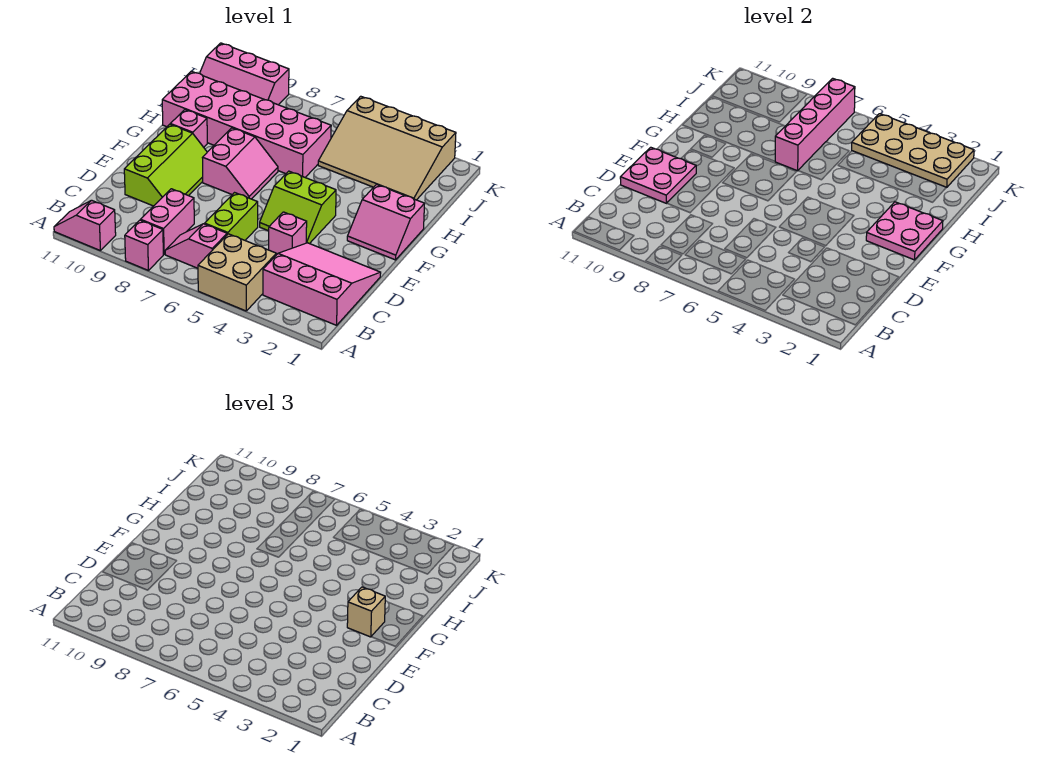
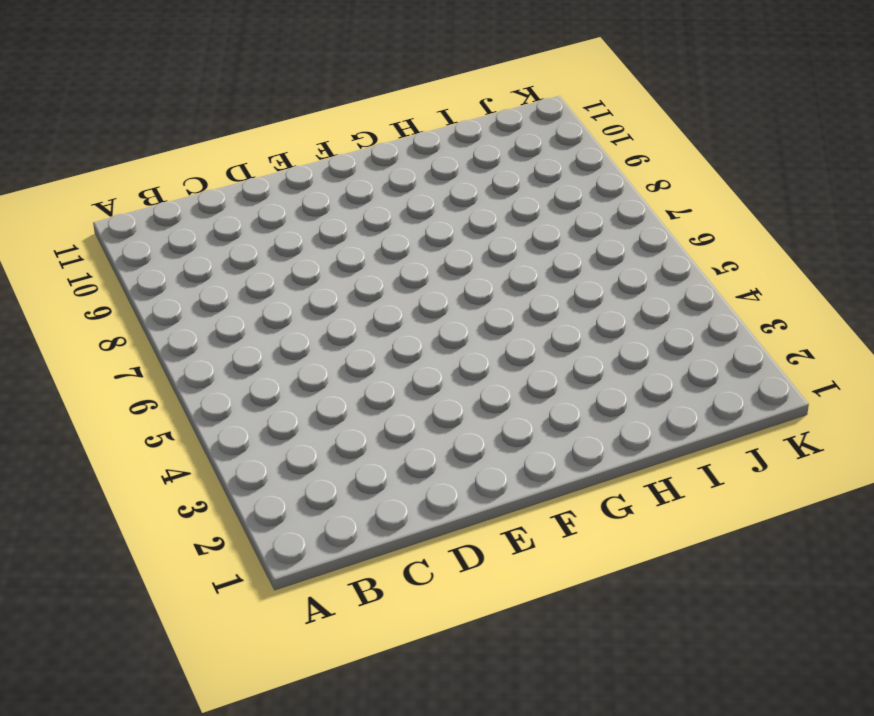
none -> tan brick A4:B5 level 1
none -> pink brick A8 level 1
none -> pink slope A10:A11 level 1 top 10

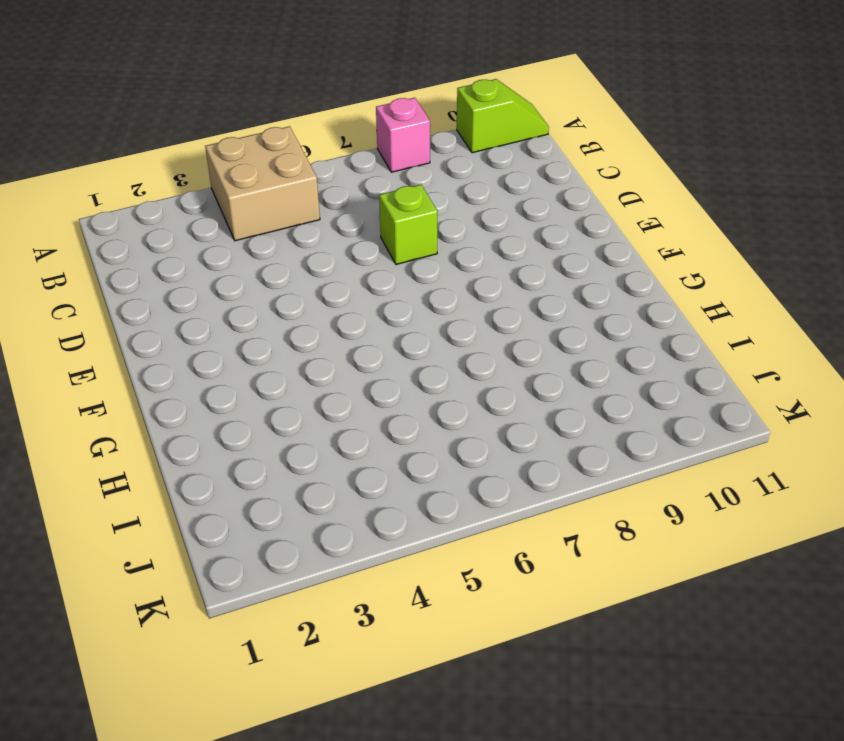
lime slope A10:A11 level 1 top 10 -> pink slope A10:A11 level 1 top 10
lime brick D7 level 1 -> none
none -> pink slope B1:D3 level 1 top B
none -> pink slope B6:B7 level 1 top 6
none -> pink brick B8:C8 level 1

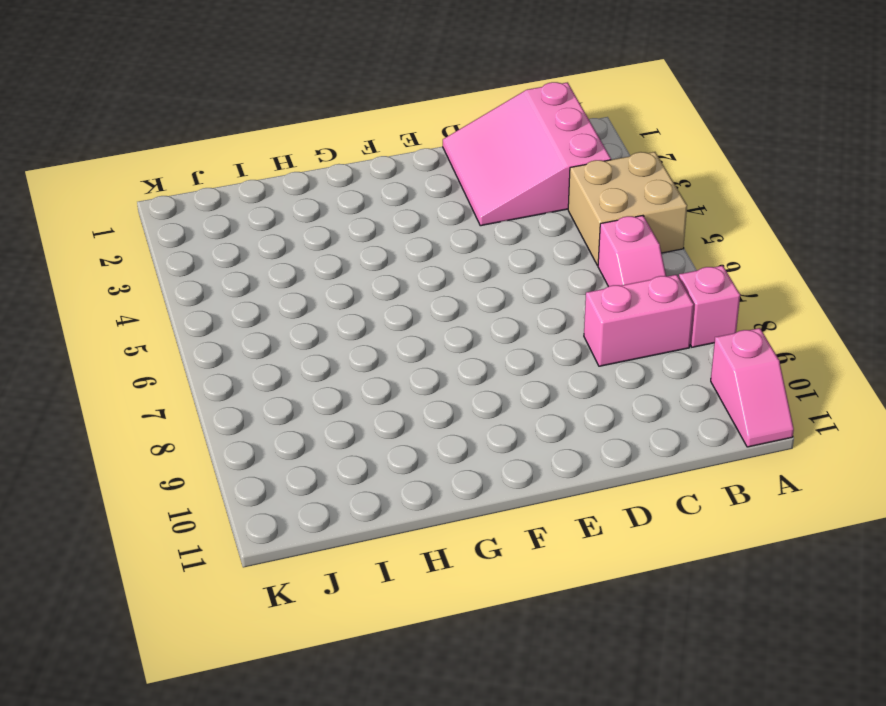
none -> lime brick C6:D6 level 1
none -> pink brick D4 level 1
none -> lime slope D9:F10 level 1 top 10

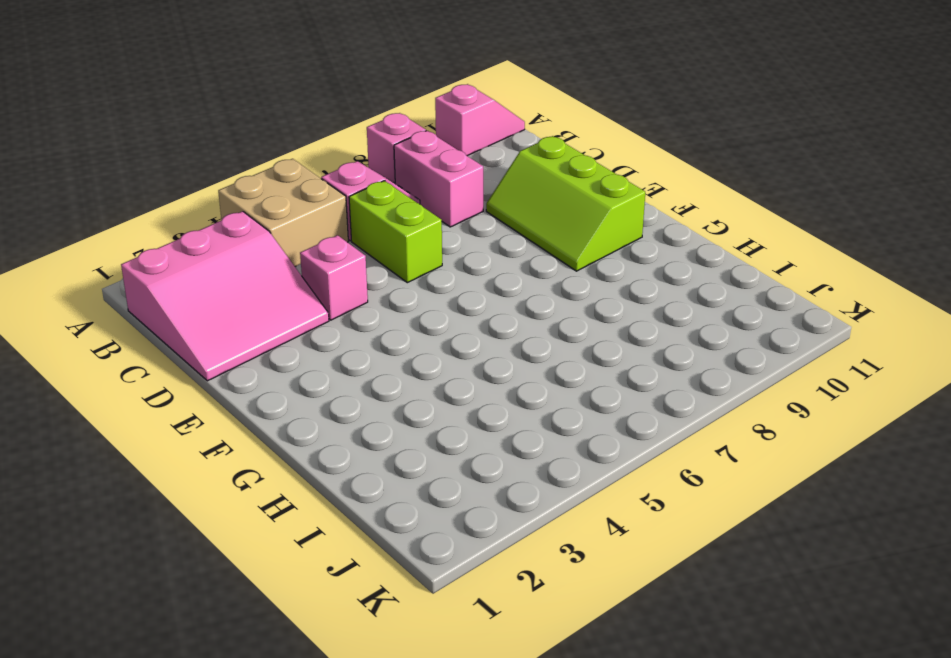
none -> lime slope E4:F5 level 1 top F
none -> pink slope F1:G2 level 1 top G
none -> pink slope F7:G8 level 1 top 8

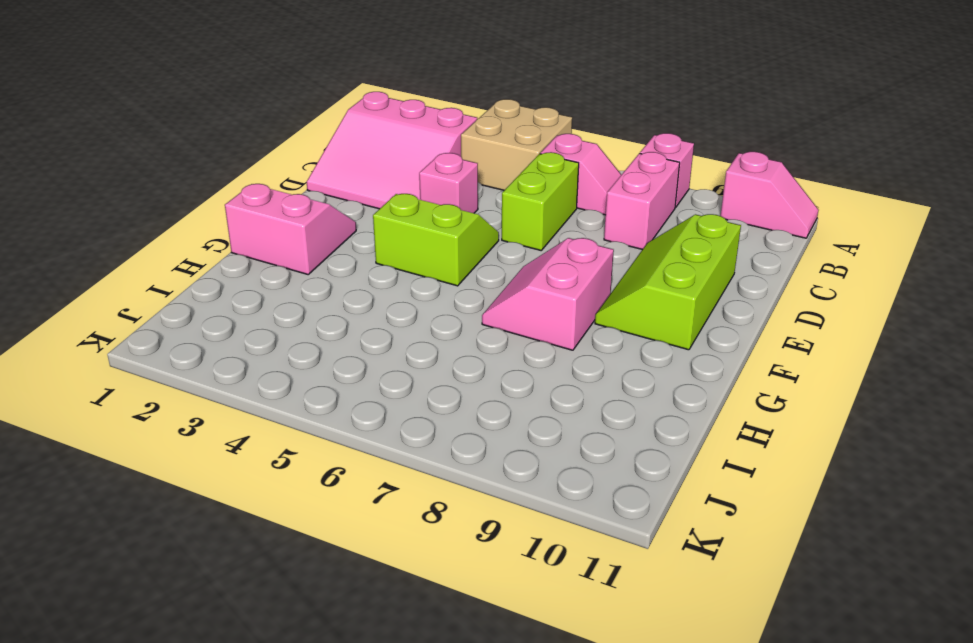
none -> pink brick G10 level 1
none -> pink brick H6:I11 level 1
none -> tan slope I2:K5 level 1 top K

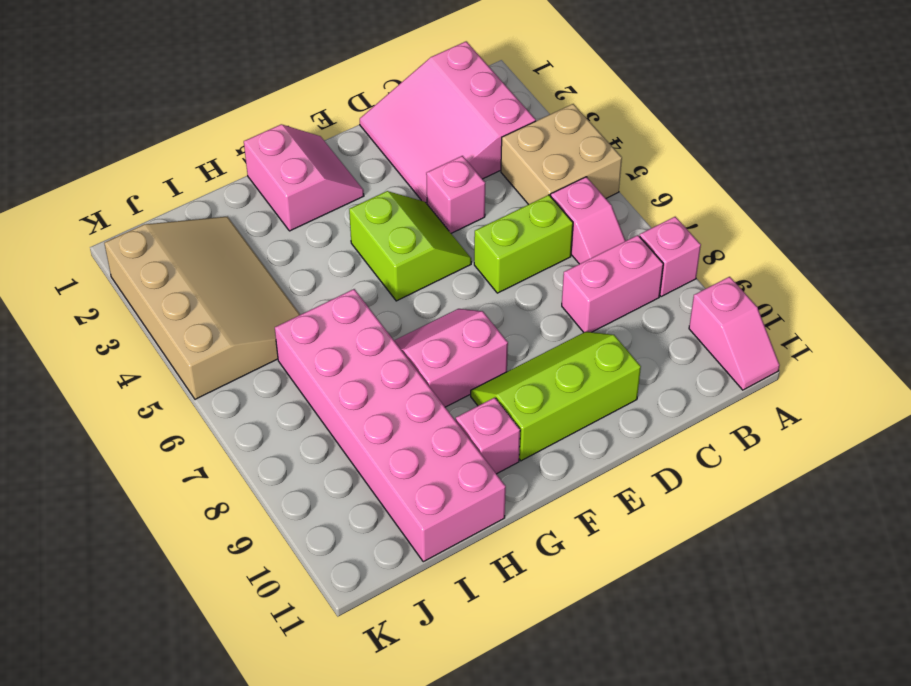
none -> pink slope J9:K11 level 1 top K
none -> pink plate D10:E11 level 2
none -> pink plate F1:G2 level 2

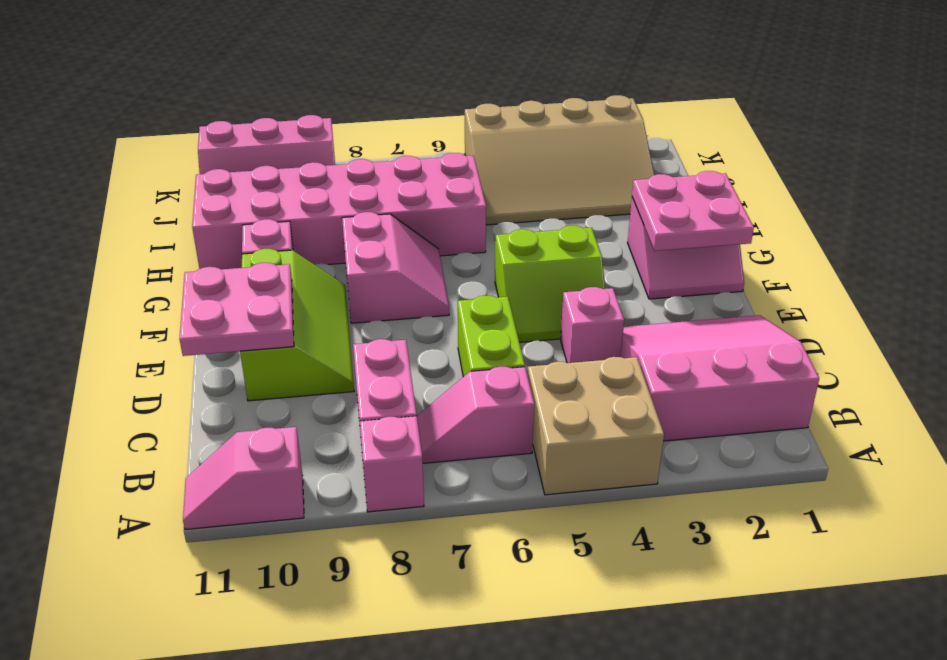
none -> pink brick H7:K7 level 2
none -> tan plate J2:K5 level 2
none -> tan brick F2 level 3

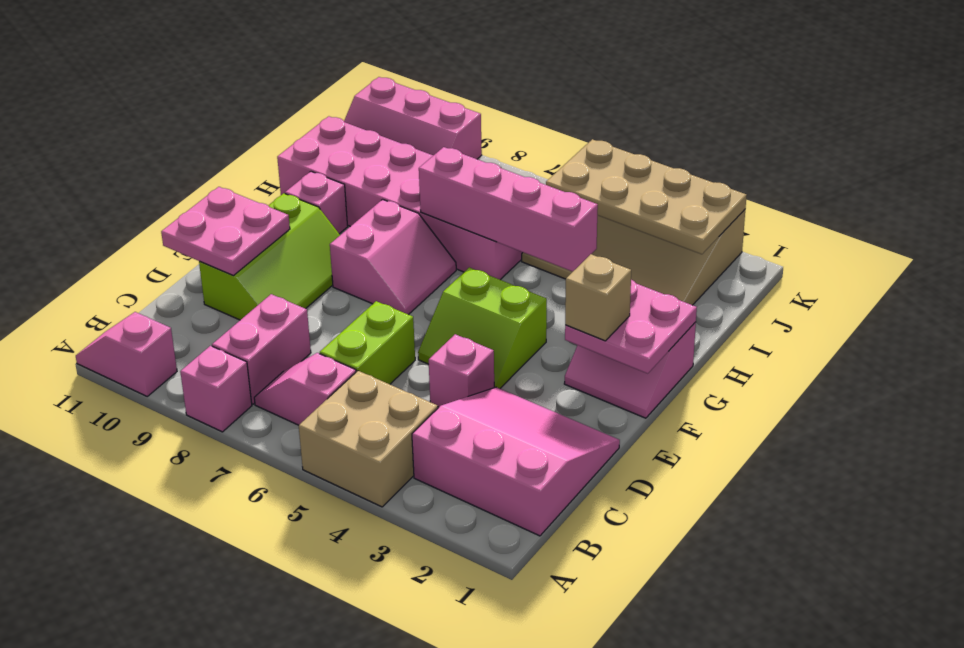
pink brick H4:H7 level 2 -> pink brick H7:K7 level 2

